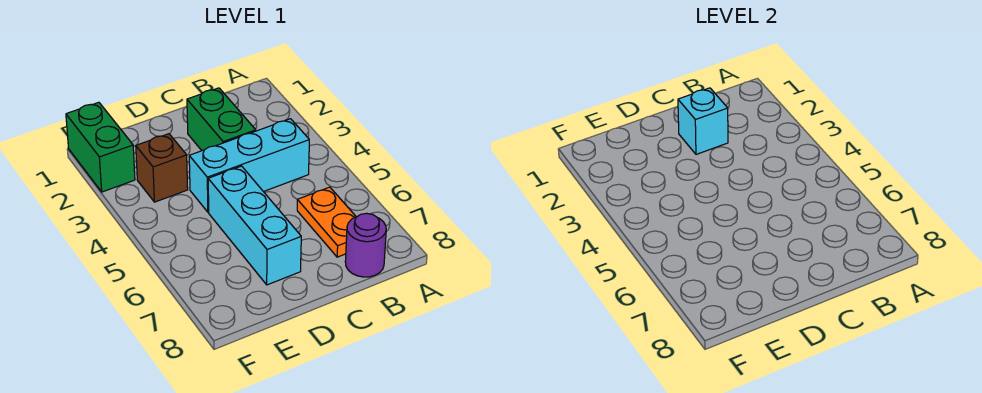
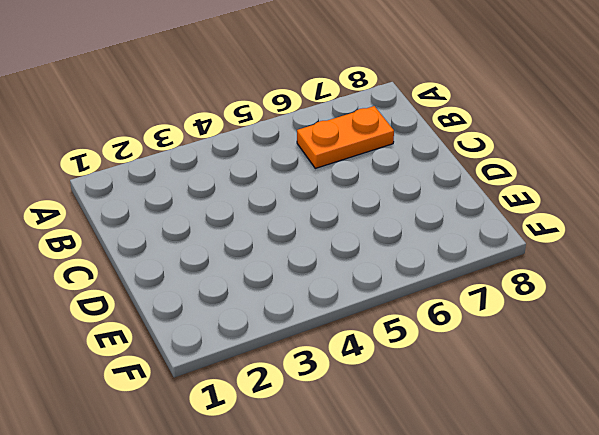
none -> cyan brick B4:D4 level 1
none -> purple round brick B8 level 1

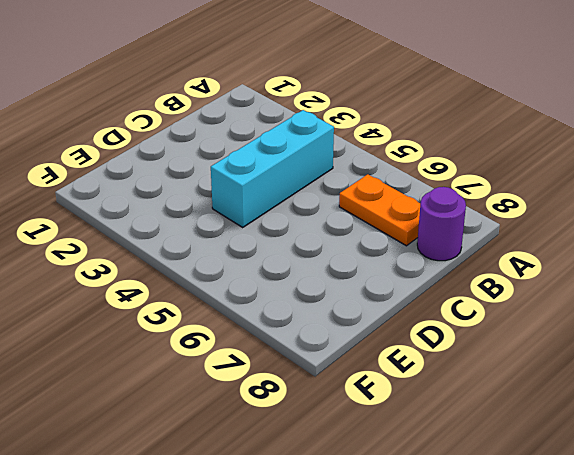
none -> green brick C2:C3 level 1
none -> cyan brick D5:D7 level 1

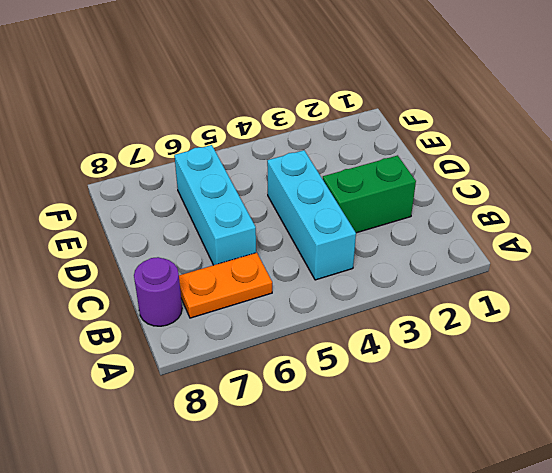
cyan brick C6:E6 level 1 -> cyan brick D5:D7 level 1
none -> brown brick E3 level 1
none -> green brick F1:F2 level 1

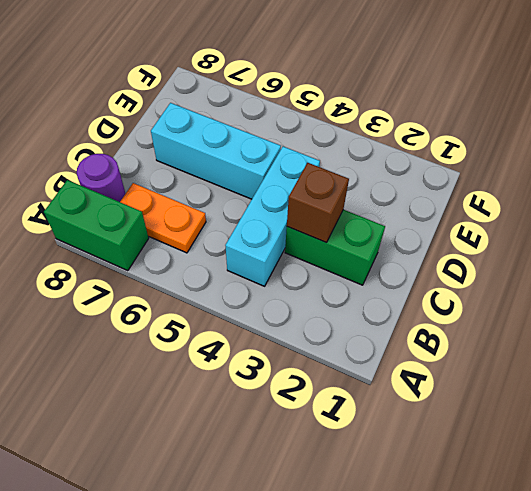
green brick A7:A8 level 1 -> green brick F1:F2 level 1
brown brick C3 level 2 -> brown brick E3 level 1
none -> cyan brick C2 level 2

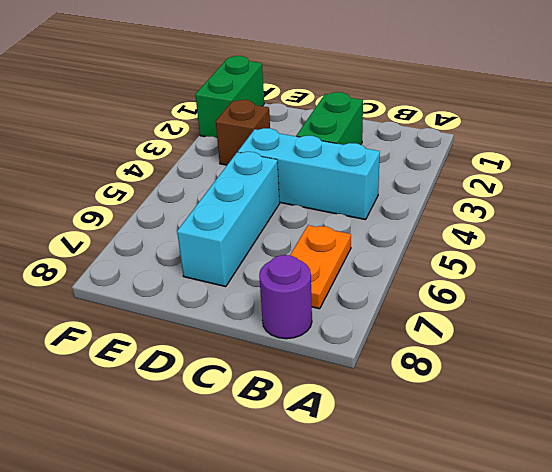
none -> cyan brick C2 level 2

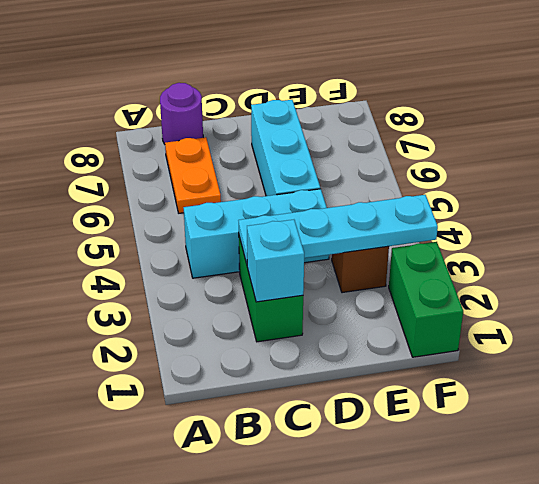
cyan plate C3:F3 level 2 -> none

